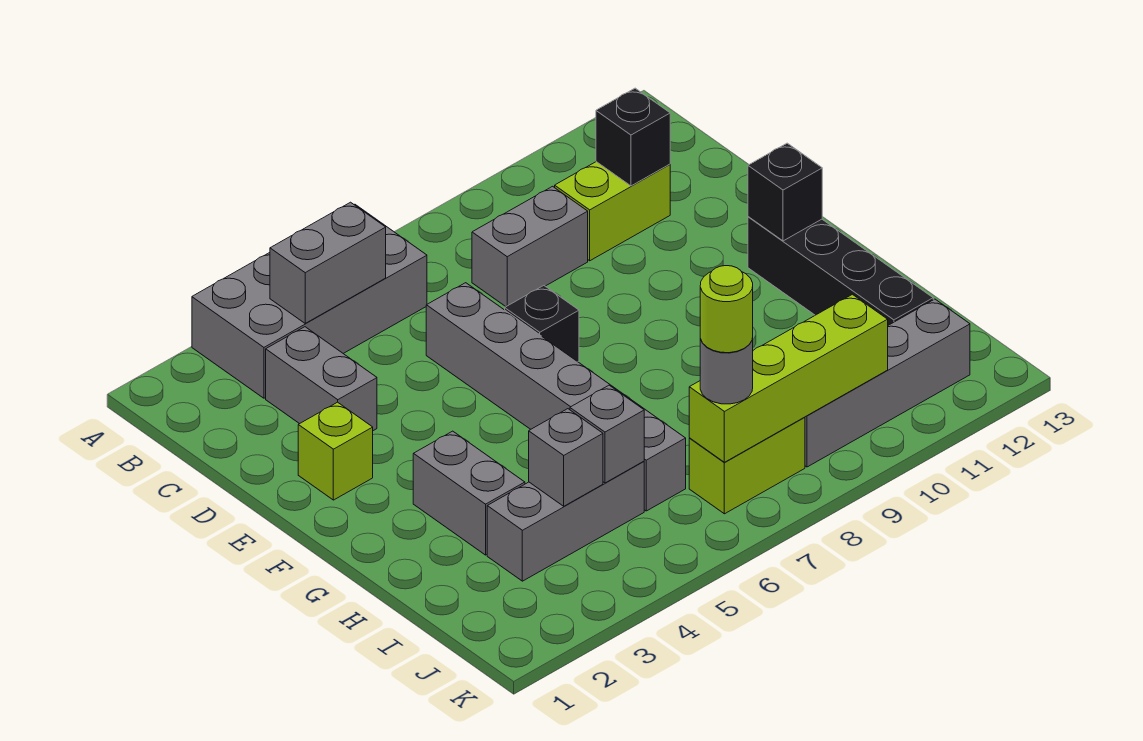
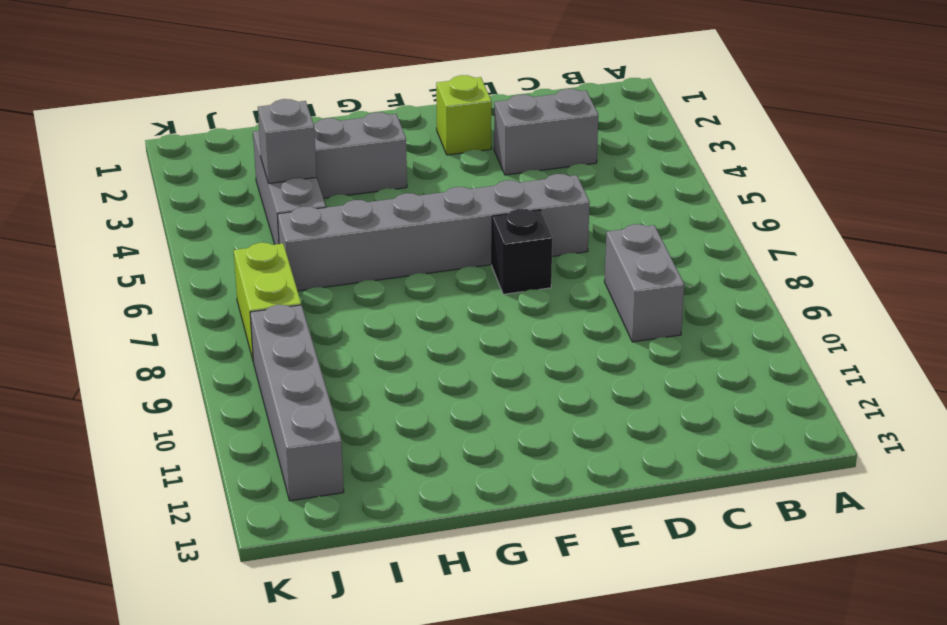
none -> grey brick A3:B6 level 1
none -> lime brick C10:C11 level 1
none -> black brick F12:I12 level 1

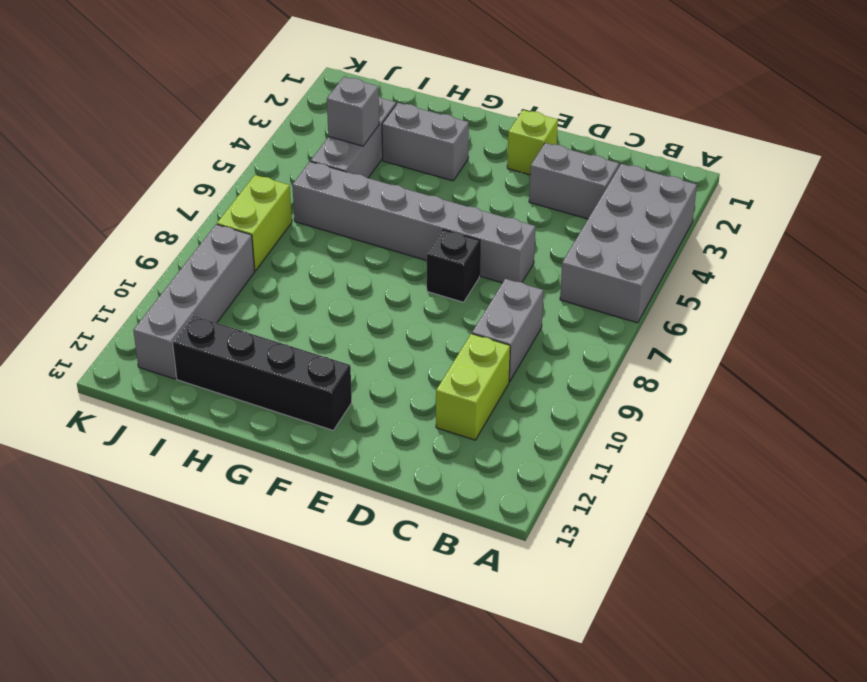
none -> grey brick B4:B5 level 2
none -> black brick C11 level 2
none -> black brick F12 level 2

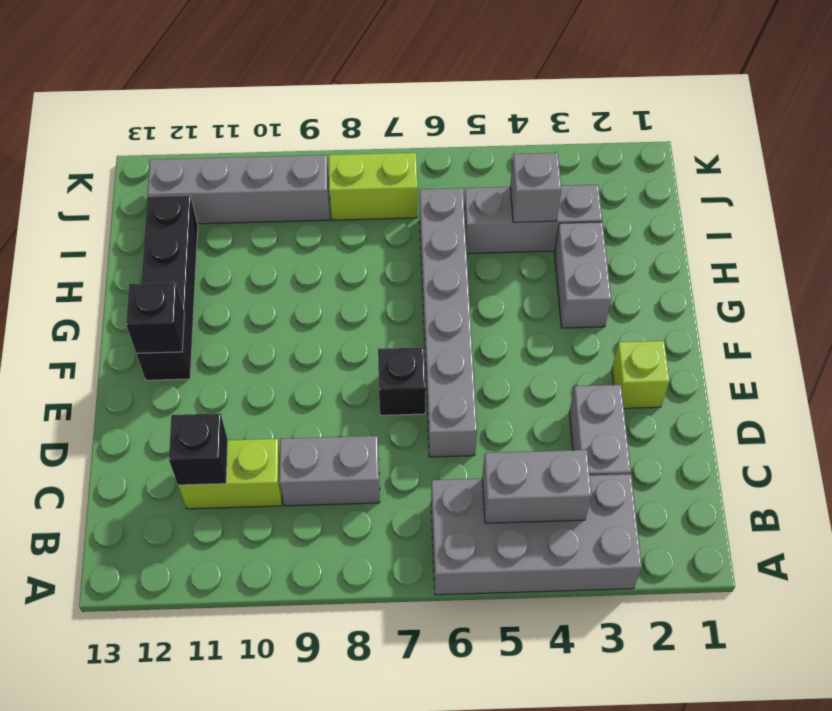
none -> grey brick I5 level 2
none -> lime brick J7:J10 level 2
none -> grey round brick J7 level 3

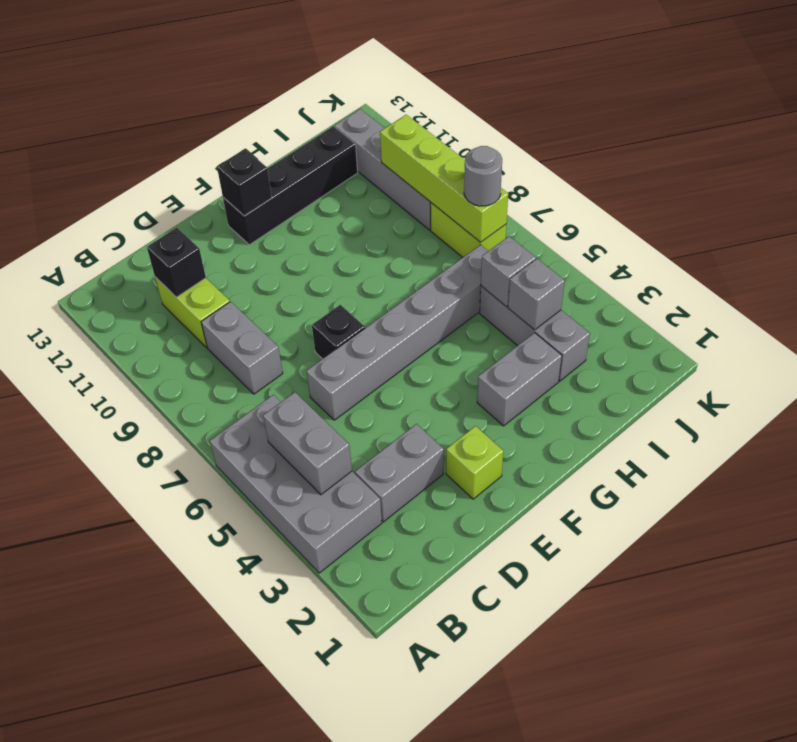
none -> lime round brick J7 level 4

